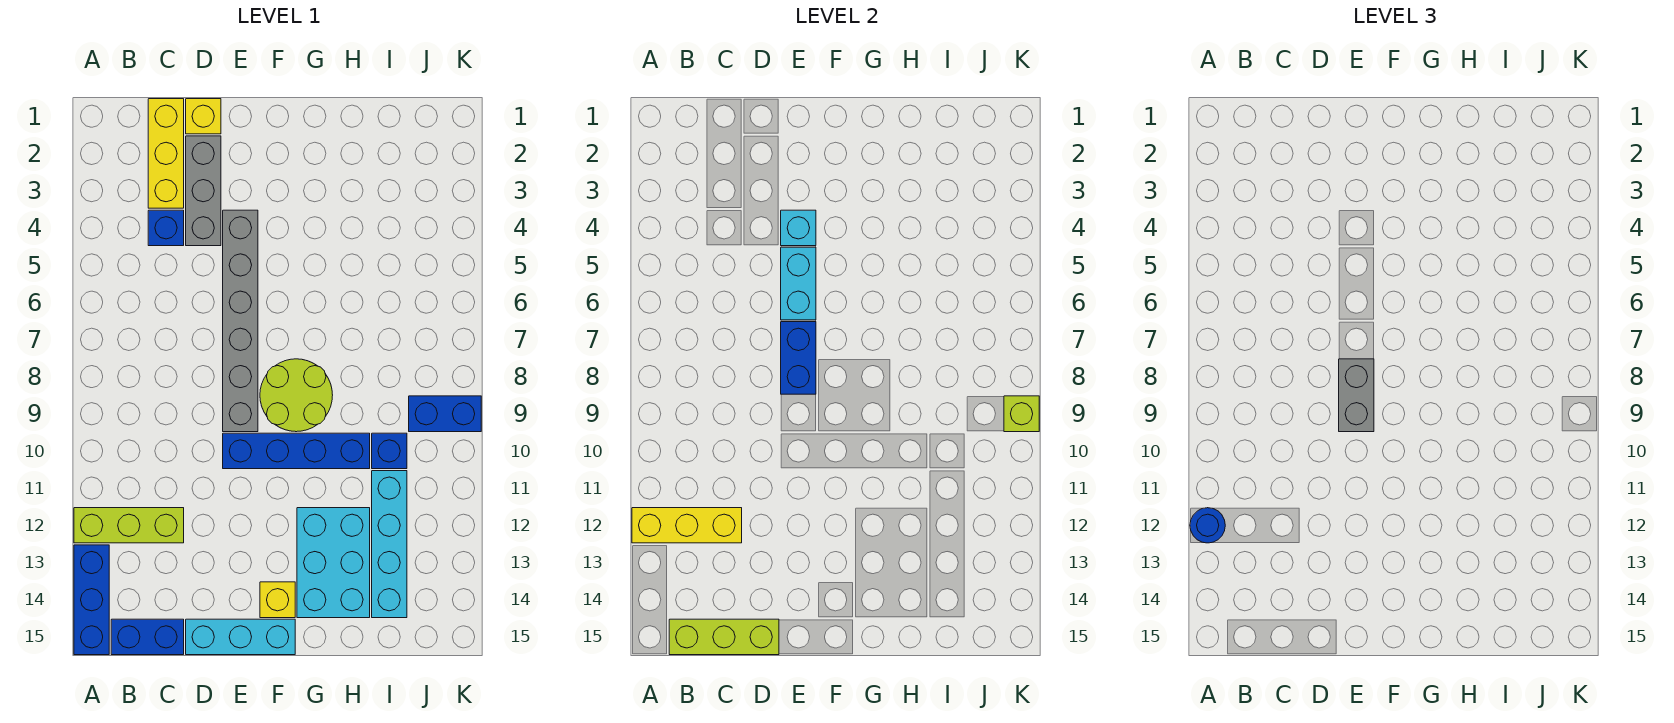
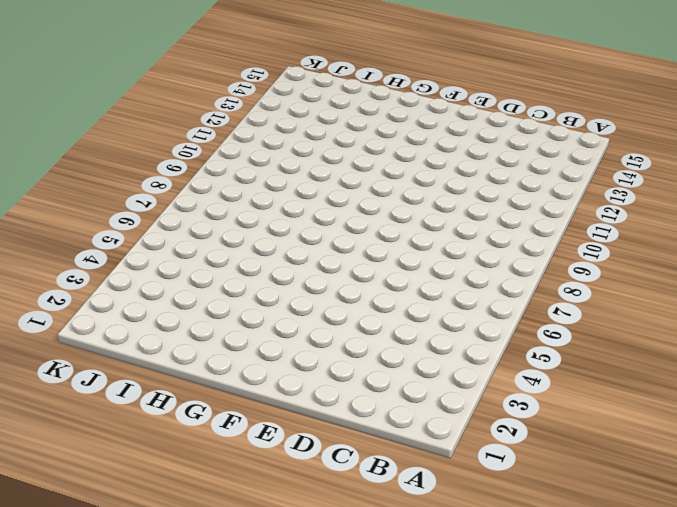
none -> lime brick A12:C12 level 1
none -> blue brick A13:A15 level 1
none -> blue brick B15:C15 level 1

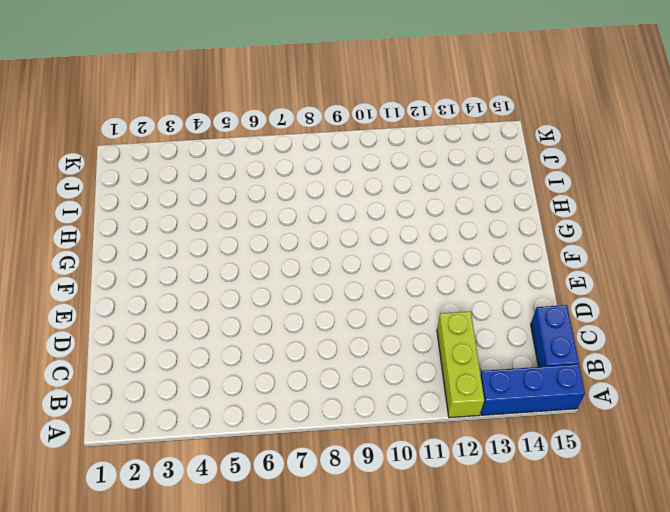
none -> yellow brick C1:C3 level 1
none -> blue brick C4 level 1
none -> yellow brick D1 level 1

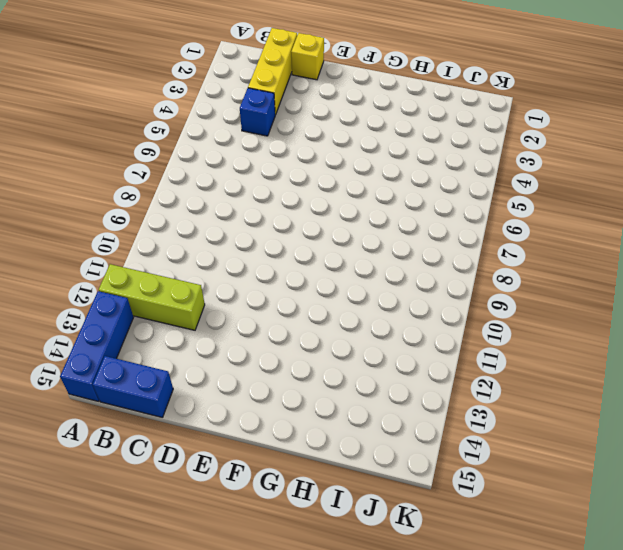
none -> grey brick D2:D4 level 1
none -> cyan brick D15:F15 level 1
none -> grey brick E4:E9 level 1

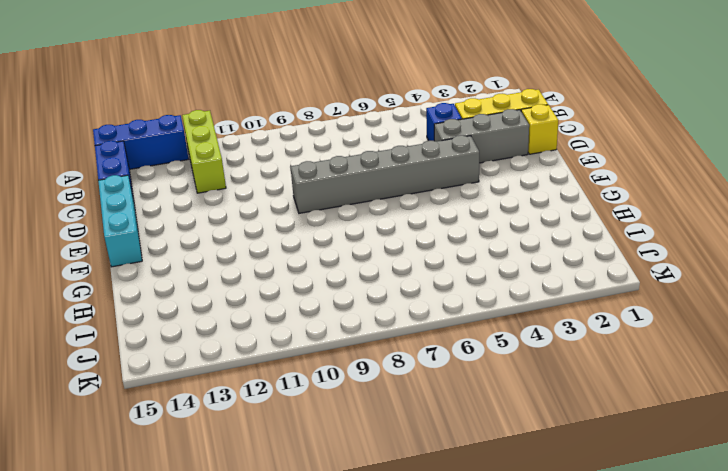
none -> blue brick E10:H10 level 1
none -> lime round brick F8:G9 level 1
none -> yellow brick F14 level 1

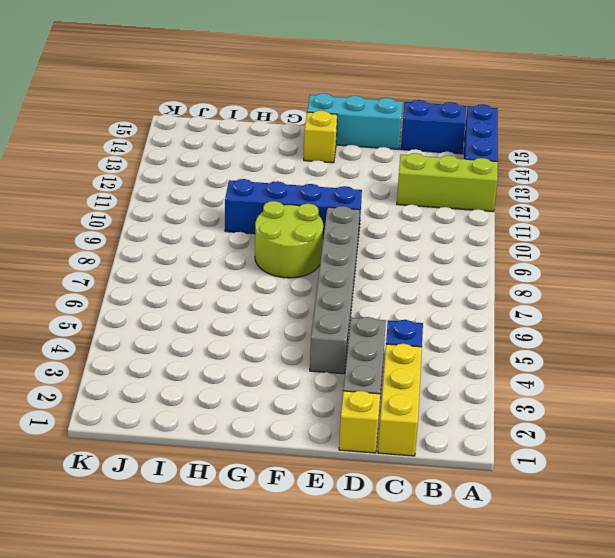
none -> cyan brick G12:H14 level 1
none -> blue brick I10 level 1
none -> cyan brick I11:I14 level 1

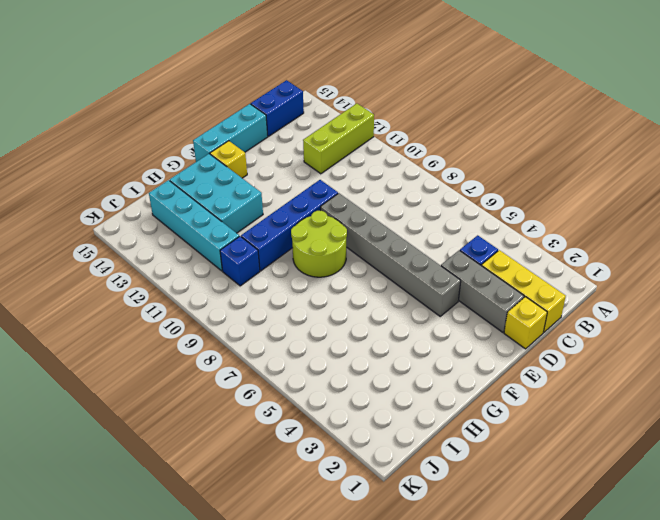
none -> blue brick A13:A15 level 1
none -> blue brick J9:K9 level 1
none -> yellow brick A12:C12 level 2

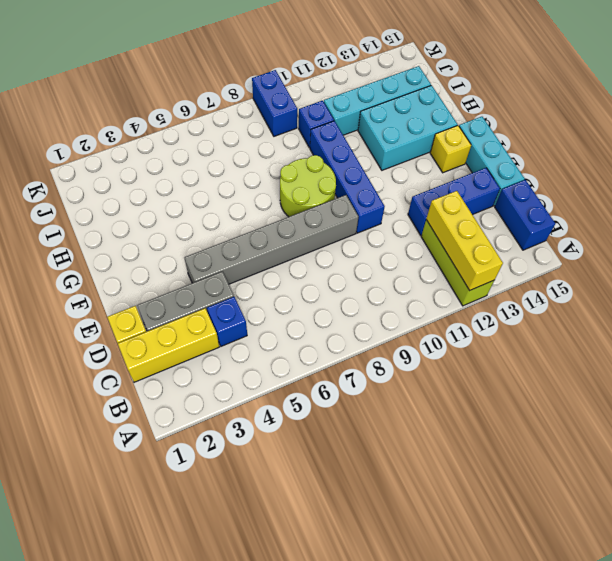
blue brick D12:D14 level 1 -> blue brick A13:A15 level 1
none -> lime brick B15:D15 level 2
none -> cyan brick E4 level 2
none -> cyan brick E5:E6 level 2

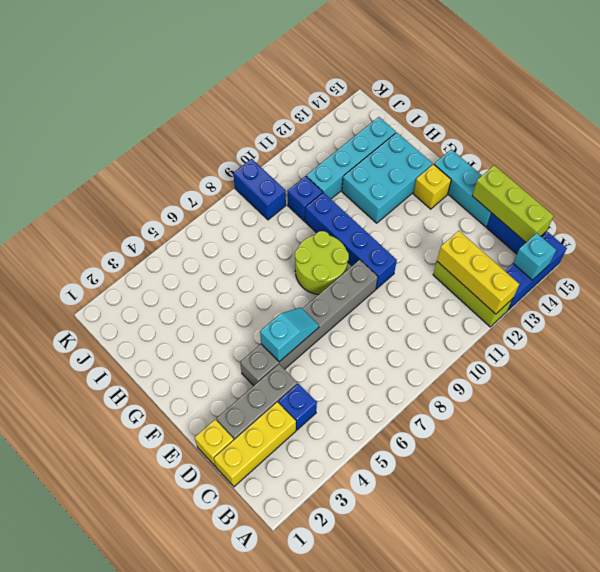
cyan brick A14 level 2 -> cyan brick E4 level 2
cyan slope E5:E6 level 2 top 5 -> cyan brick E5:E6 level 2
none -> blue brick E7:E8 level 2
none -> lime brick K9 level 2
none -> blue round brick A12 level 3

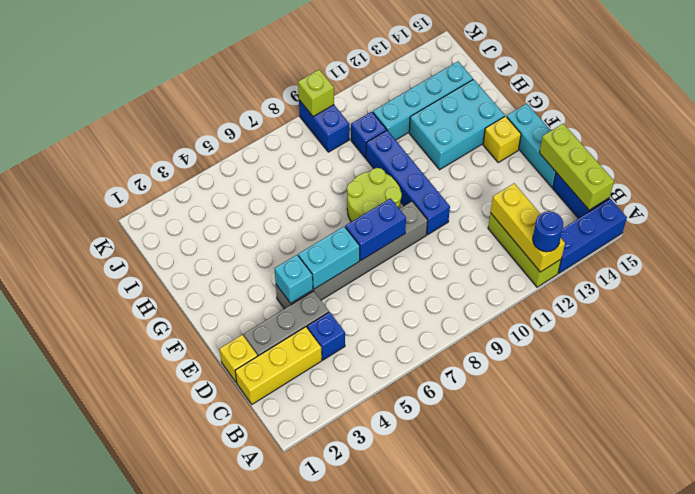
none -> grey brick E8:E9 level 3

